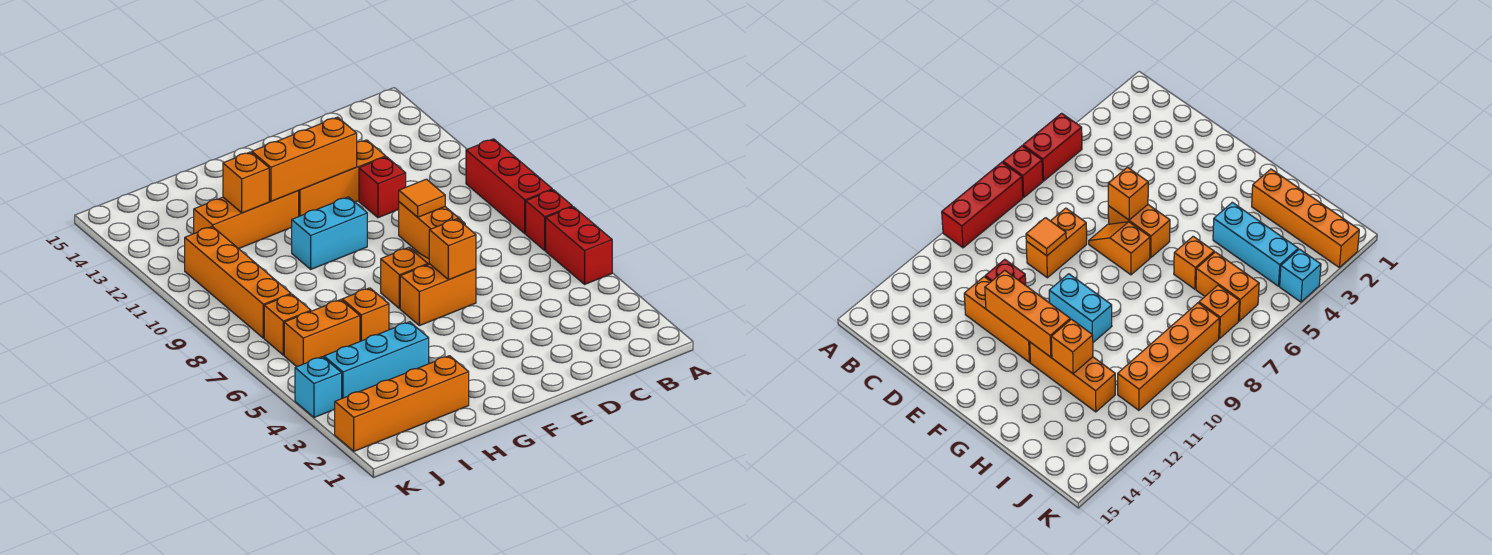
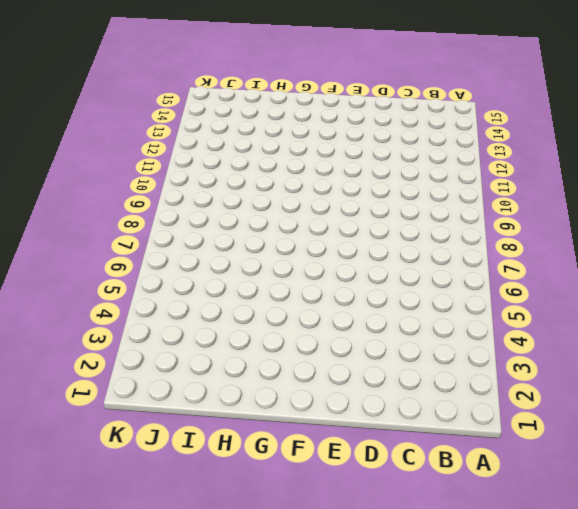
none -> red brick A5:A6 level 1
none -> red brick A7 level 1
none -> red brick A8:A10 level 1

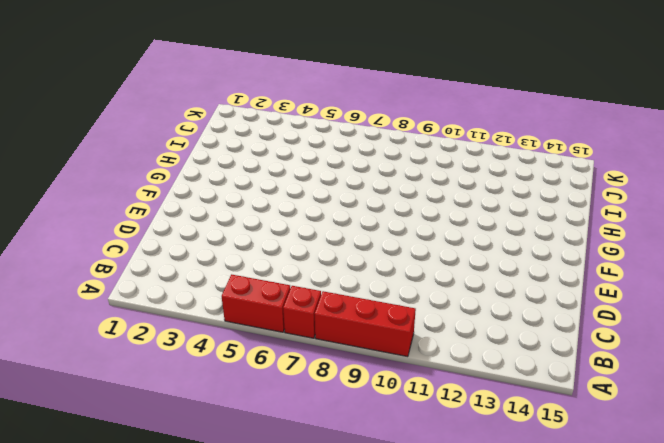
none -> orange brick D8:D9 level 1
none -> red brick D11 level 1
none -> orange brick D12:F12 level 1

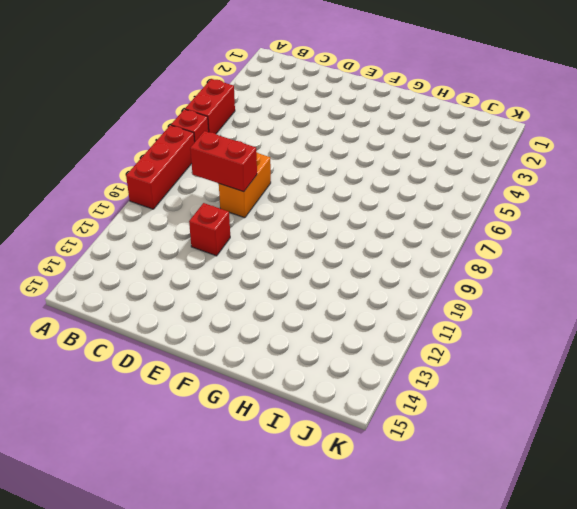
red brick C9:D9 level 2 -> orange tile D9 level 2
none -> orange brick D12:F12 level 1
none -> orange brick E6:F6 level 1
none -> orange slope E7:F7 level 1 top F

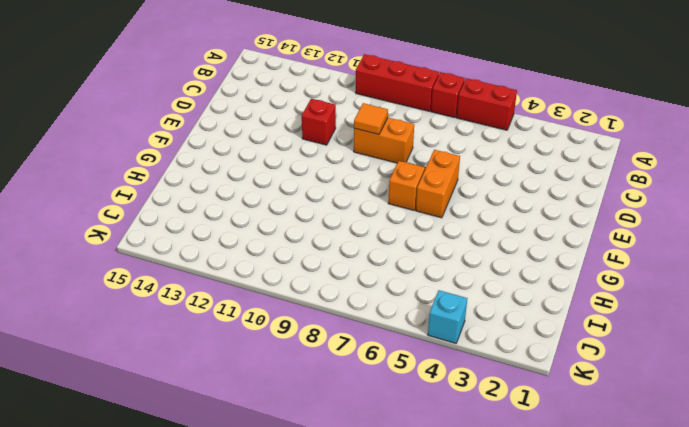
none -> orange brick D12:F12 level 1
none -> cyan brick F10:G10 level 1
none -> orange brick G12:I12 level 1

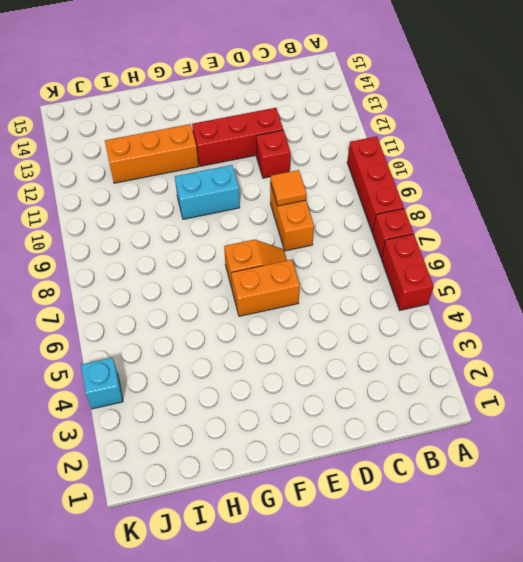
red brick D12:F12 level 1 -> orange brick D12:F12 level 1
none -> orange brick H2:K2 level 1
none -> cyan brick H4:J4 level 1
none -> orange brick H6 level 1

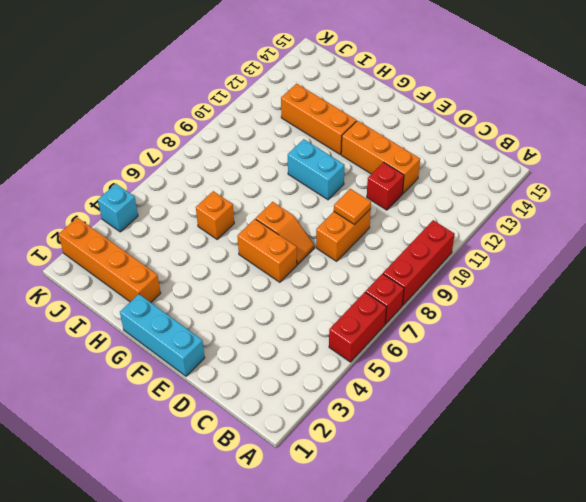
cyan brick E1:G1 level 1 -> cyan brick H4:J4 level 1
none -> orange brick I6:J6 level 1
none -> orange brick J7 level 1
none -> orange brick J8:J11 level 1

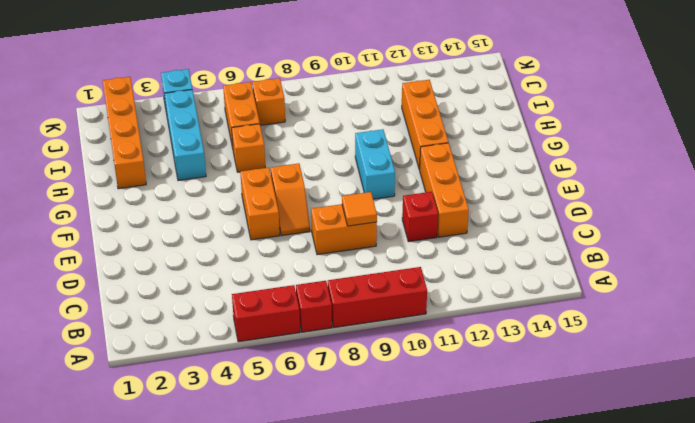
none -> orange brick J8:J11 level 1
none -> orange brick E6 level 2
none -> orange brick E12:G12 level 2

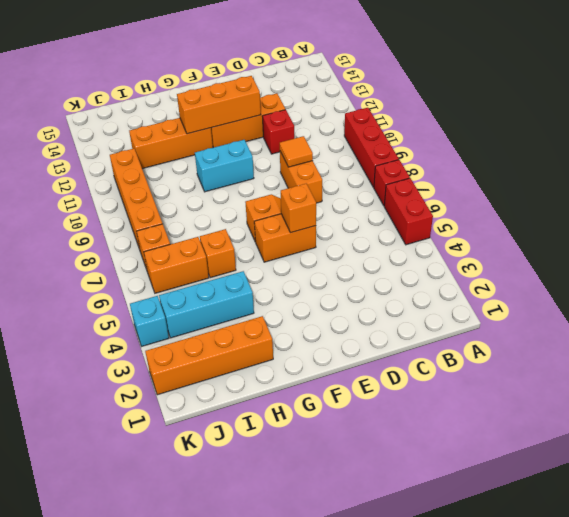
none -> orange brick H12 level 2

